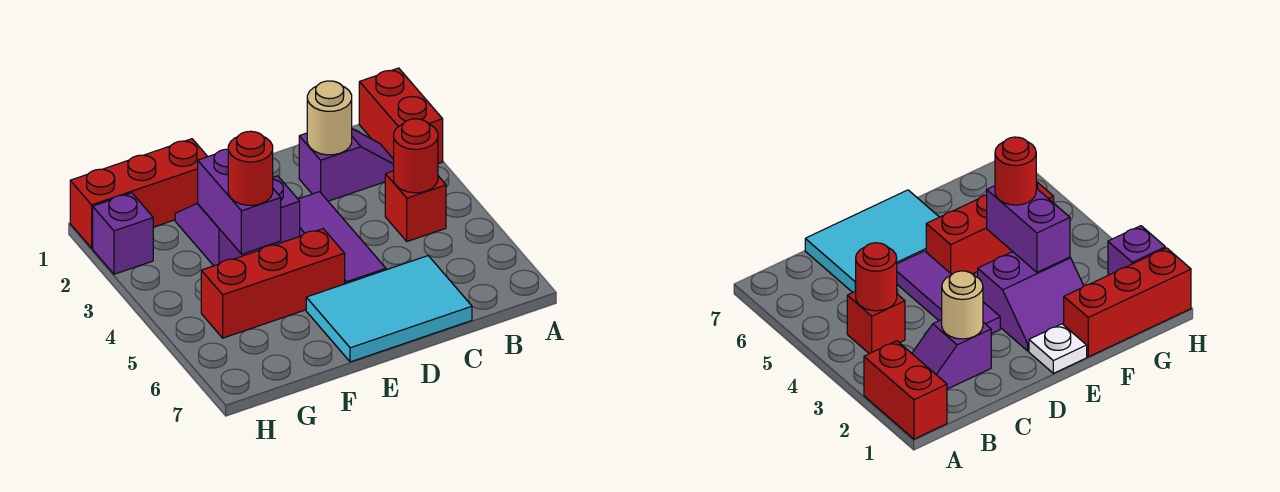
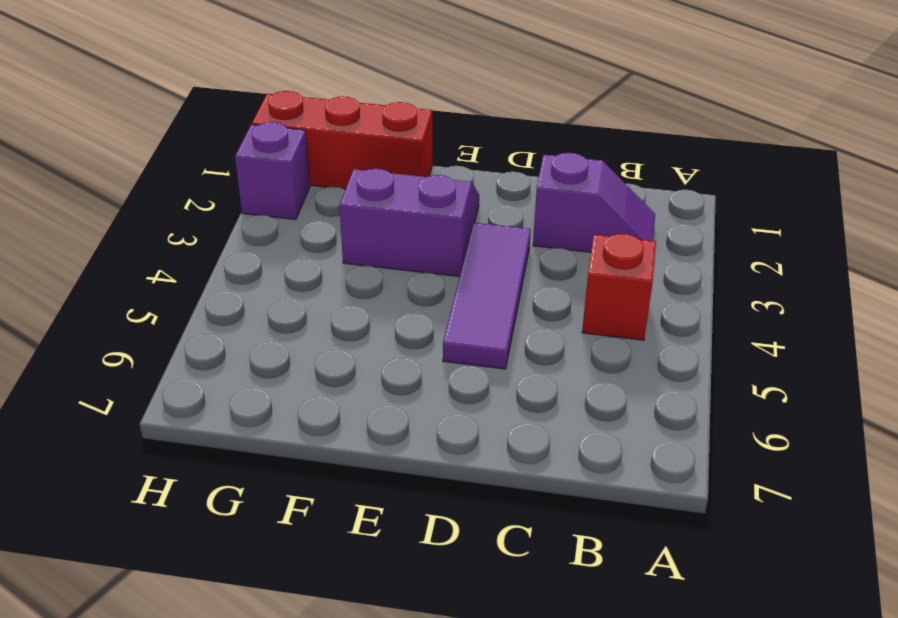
none -> red brick A1:A2 level 1
none -> cyan tile C6:E7 level 1
none -> white plate E1 level 1

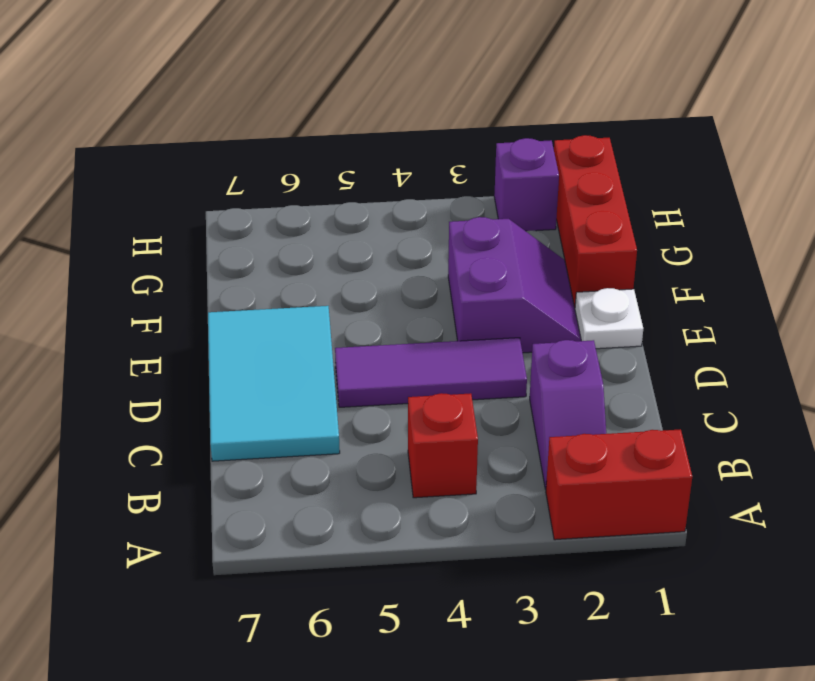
none -> red brick E5:G5 level 1
none -> red round brick B4 level 2
none -> tan round brick C2 level 2

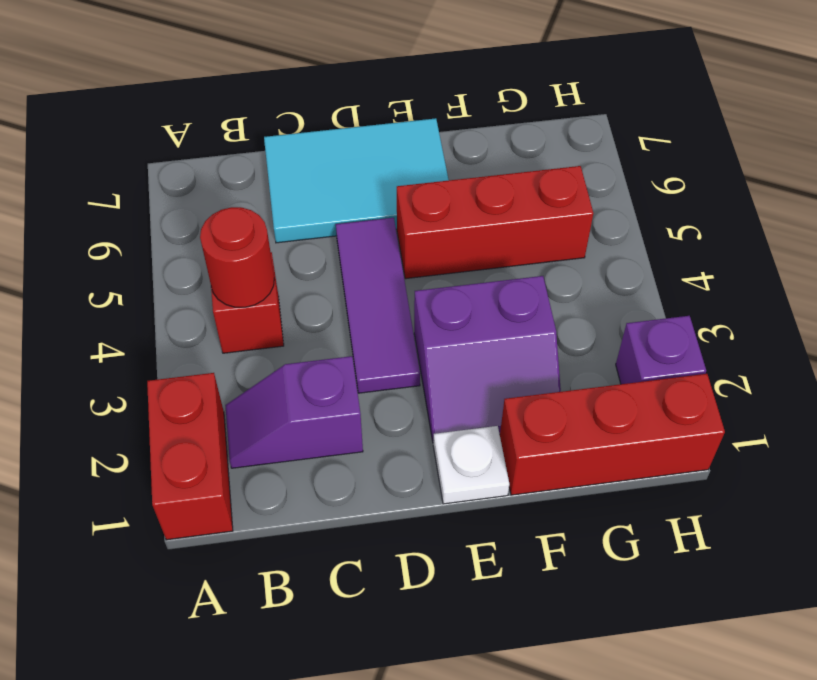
none -> tan round brick C2 level 2
none -> purple brick F3:F4 level 2
none -> red round brick F4 level 3

